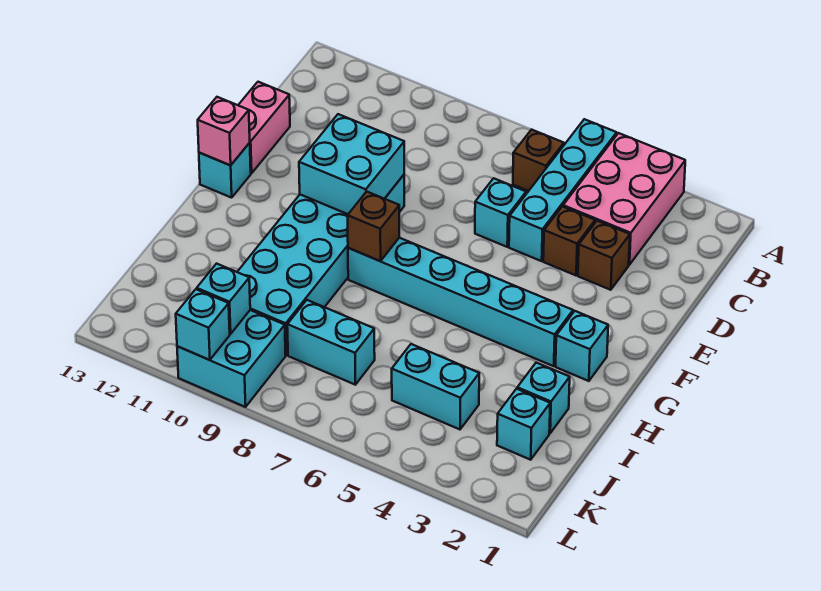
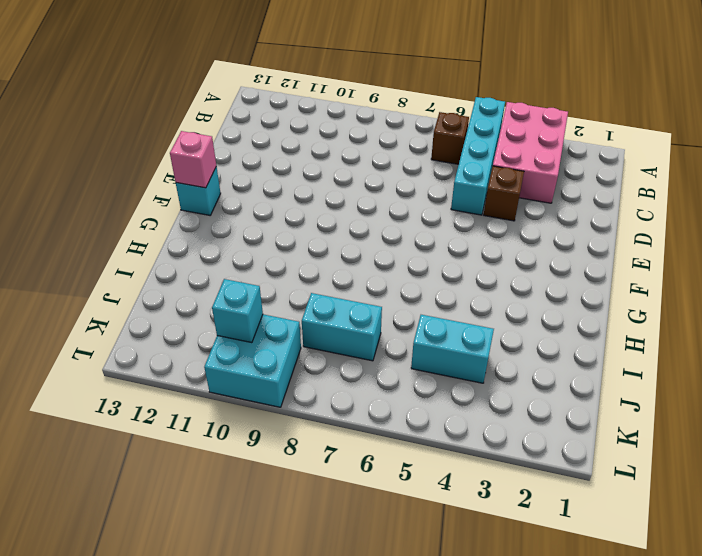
none -> brown brick D3 level 1
none -> cyan brick D6 level 1
none -> pink brick D13:E13 level 1

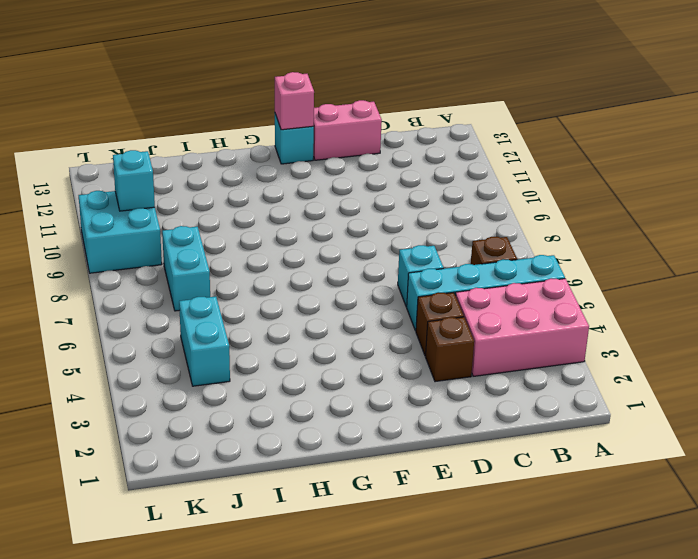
none -> cyan brick E9:J10 level 1
none -> cyan brick G2 level 1
none -> cyan brick G3:G8 level 1

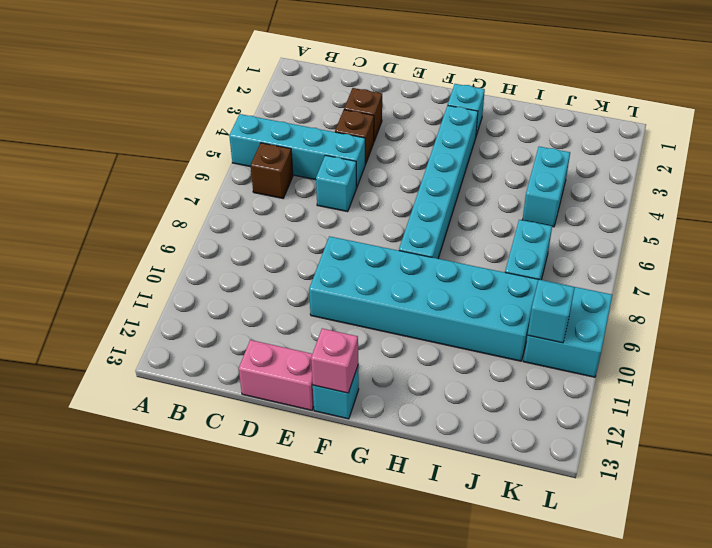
none -> pink brick A3:C4 level 1
none -> cyan brick I2 level 1
none -> cyan brick J2 level 1

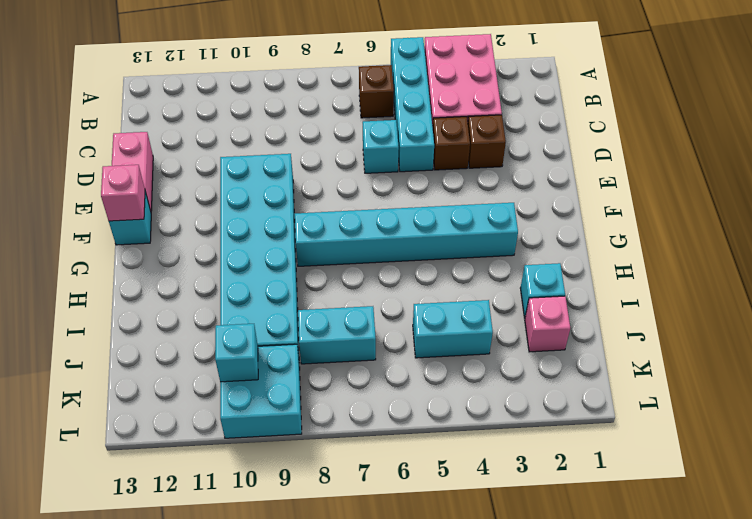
pink brick J2 level 1 -> cyan brick J2 level 1
none -> cyan brick G2 level 1
none -> cyan brick E9:F10 level 2
none -> brown brick G8 level 2

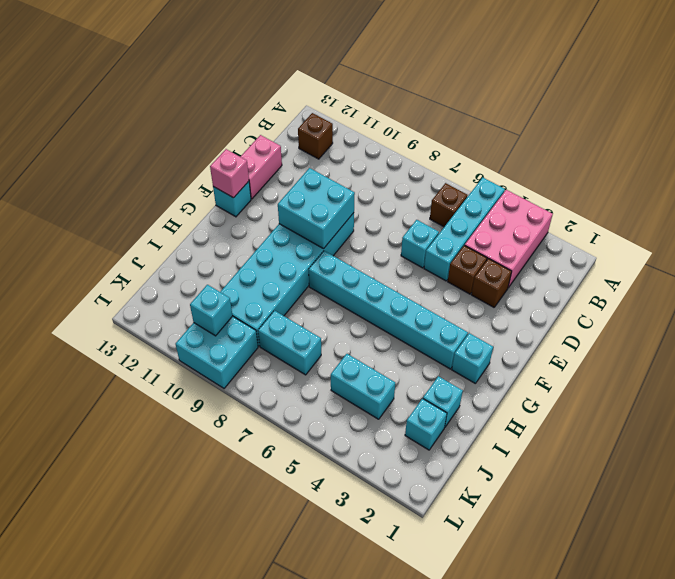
brown brick B12 level 1 -> brown brick G8 level 2
none -> cyan brick L10 level 2

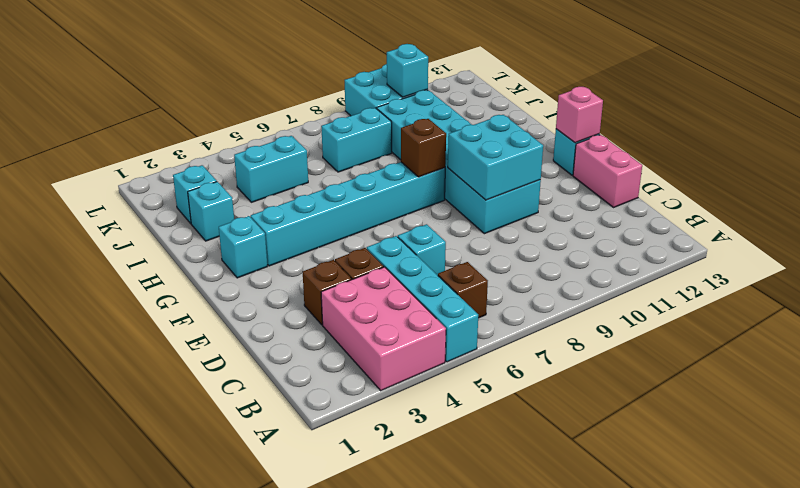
none -> cyan brick L10 level 2

